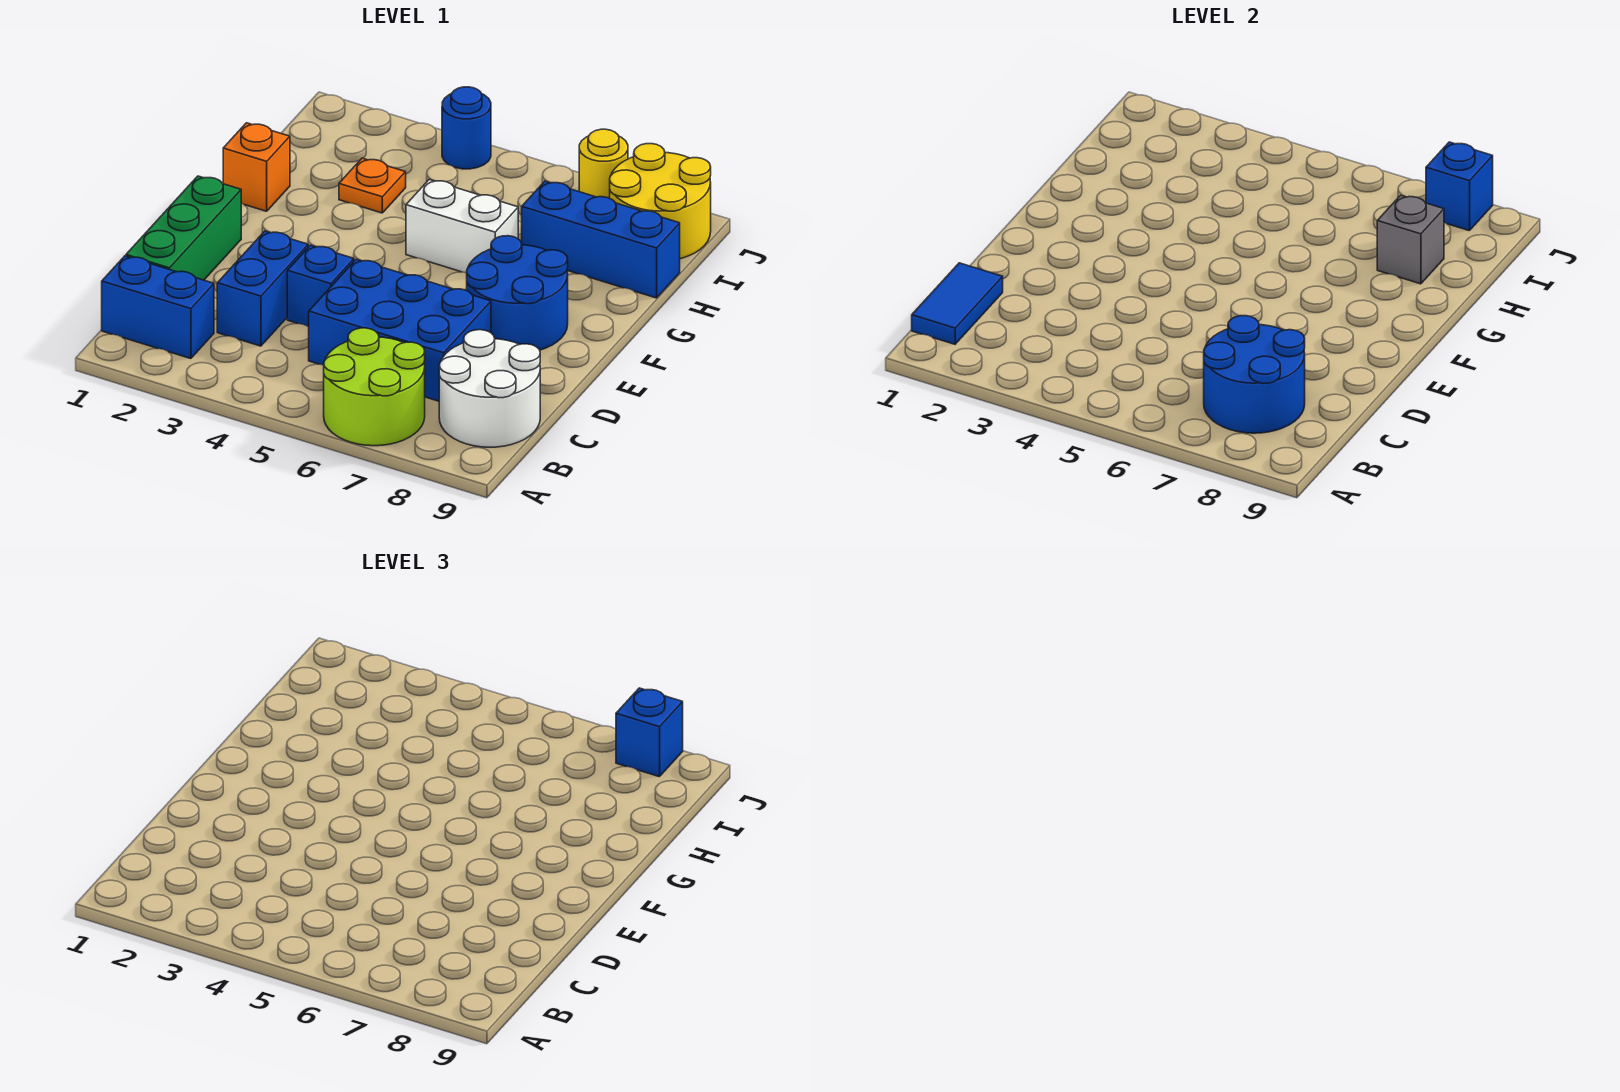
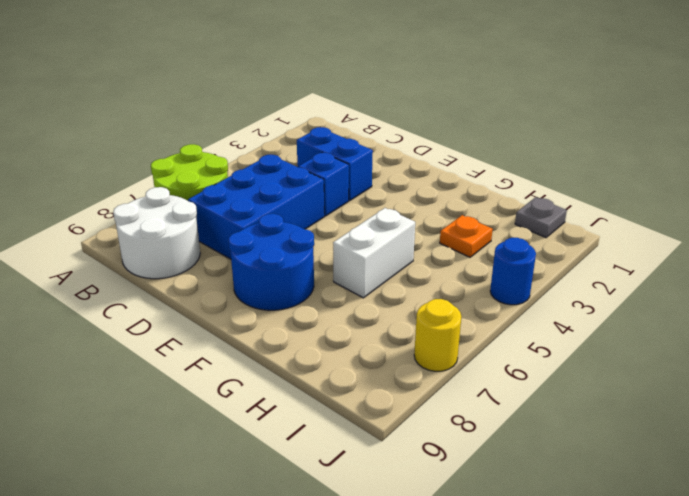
grey plate I1 level 1 -> none
none -> blue brick B1:B2 level 1
none -> green brick C1:E1 level 1
none -> orange brick G1 level 1

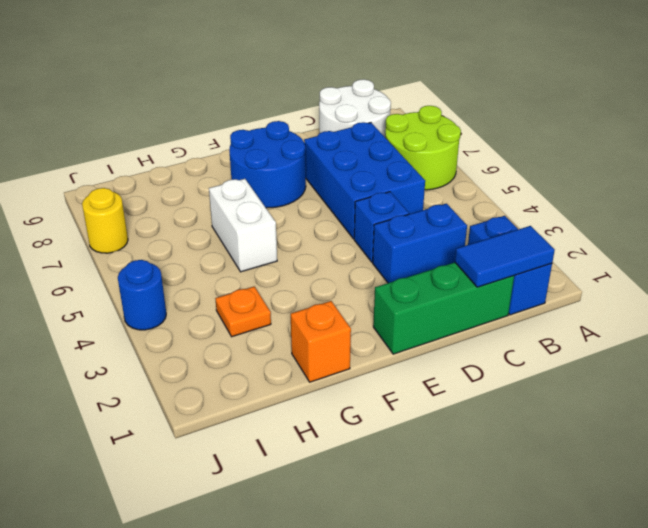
none -> blue brick H7:H9 level 1
none -> yellow round brick I8:J9 level 1
none -> blue round brick B7:C8 level 2

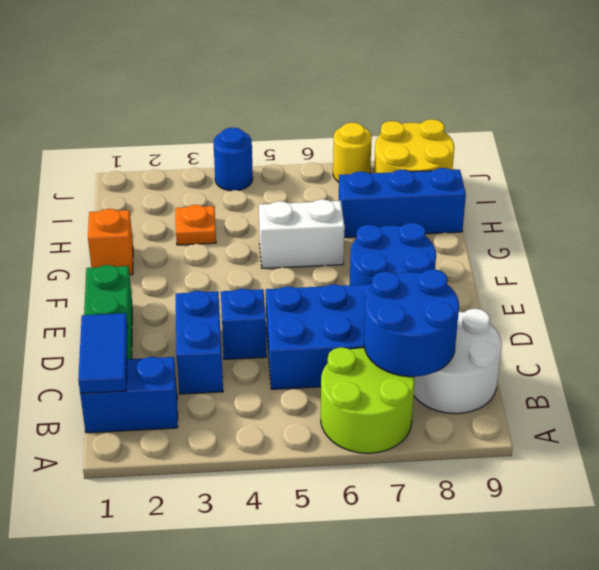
none -> grey brick H8 level 2
none -> blue brick J8 level 2
none -> blue brick J8 level 3

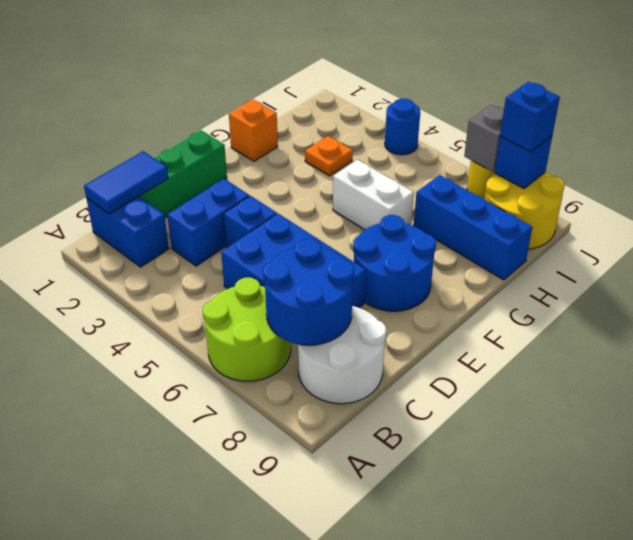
grey brick J7 level 2 -> grey brick H8 level 2

